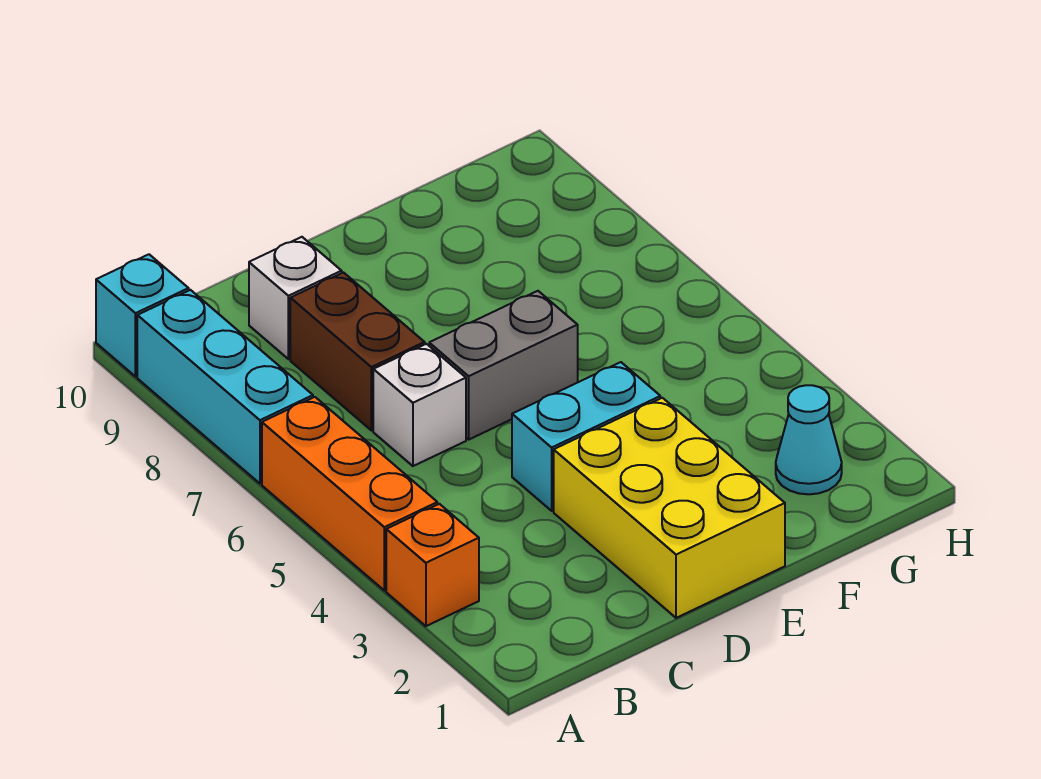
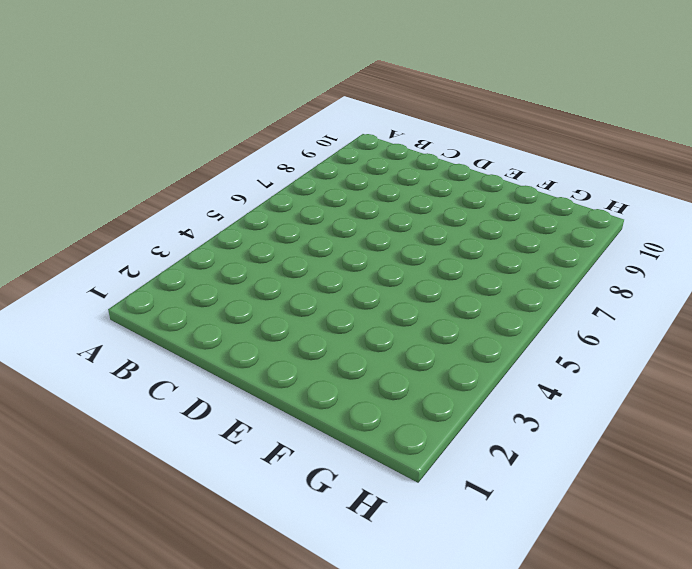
none -> orange brick A3 level 1
none -> orange brick A4:A6 level 1

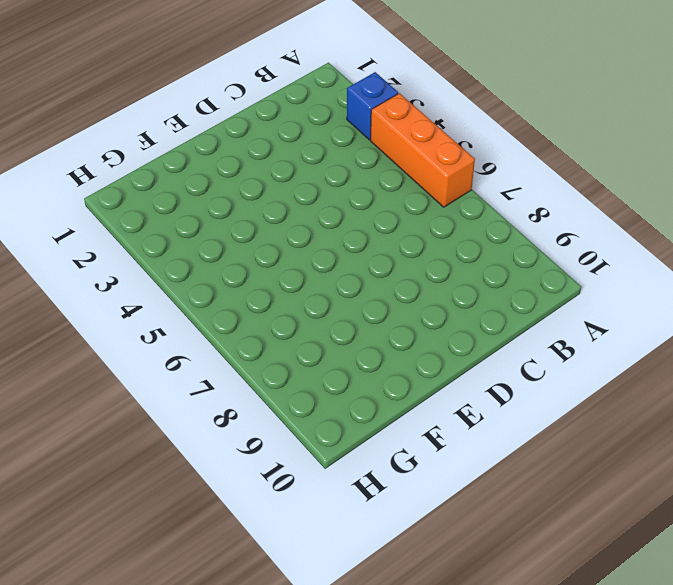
blue brick A3 level 1 -> orange brick A3 level 1
none -> cyan brick A7:A9 level 1
none -> cyan brick A10 level 1

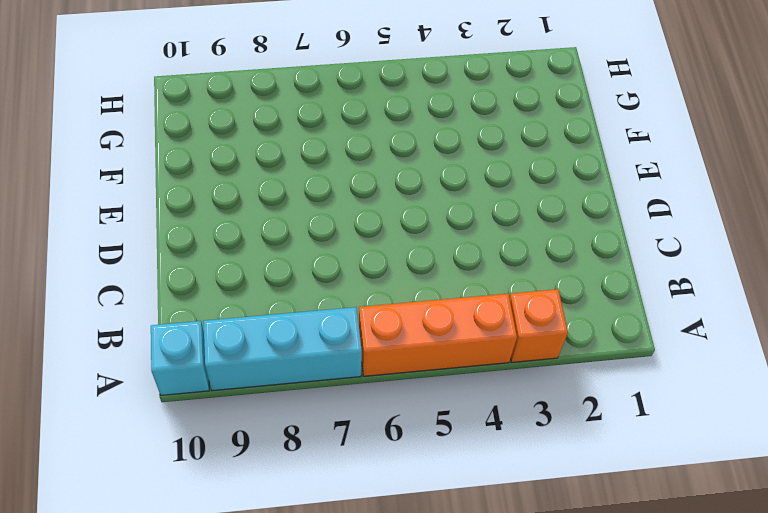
none -> white brick C6 level 1
none -> brown brick C7:C8 level 1

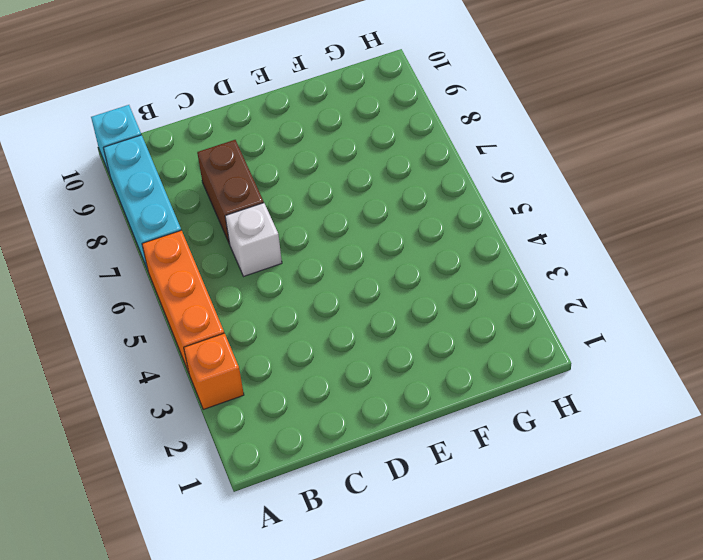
none -> white brick C9 level 1
none -> yellow brick D1:E3 level 1

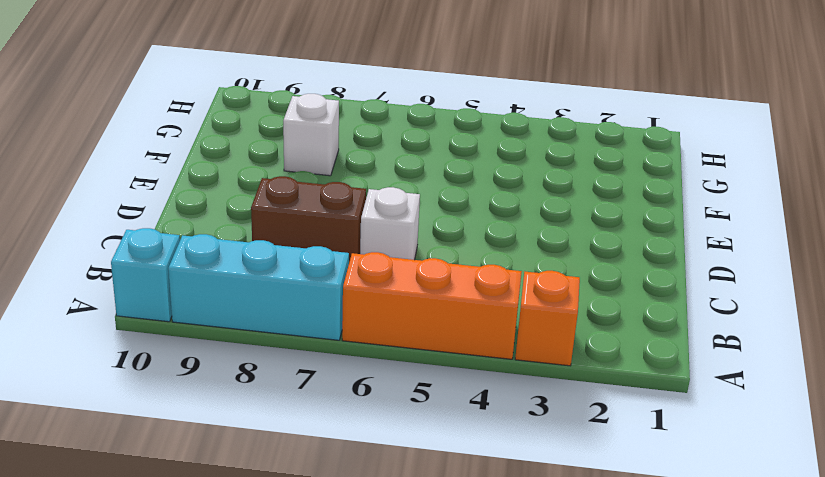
white brick F8 level 1 -> white brick C9 level 1
none -> yellow brick D1:E3 level 1
none -> cyan brick D4:E4 level 1

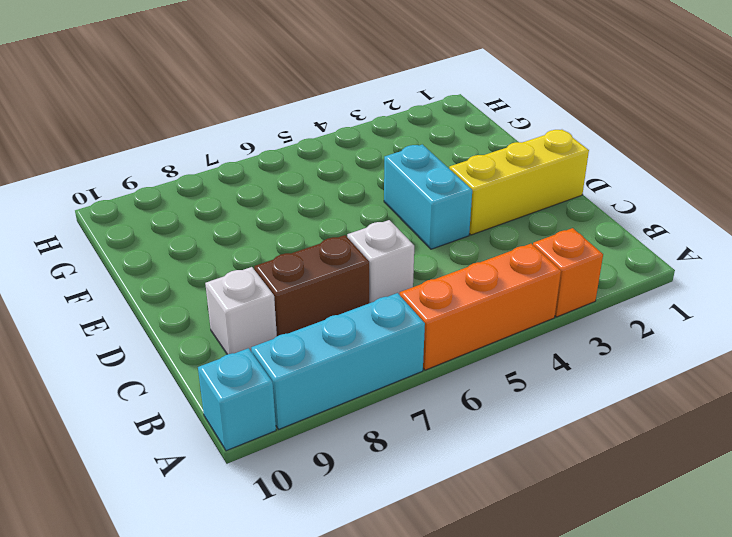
yellow brick D1:D3 level 1 -> yellow brick D1:E3 level 1
none -> grey brick D6:E6 level 1
none -> cyan cone G2 level 1

